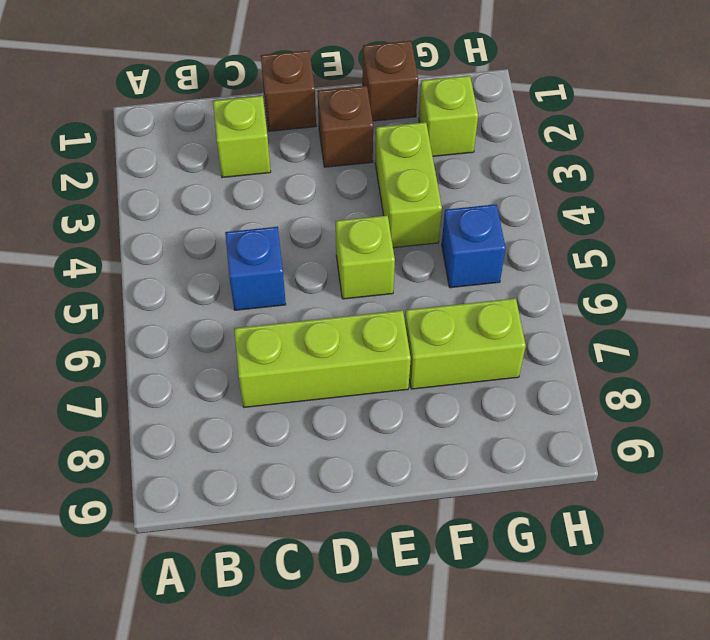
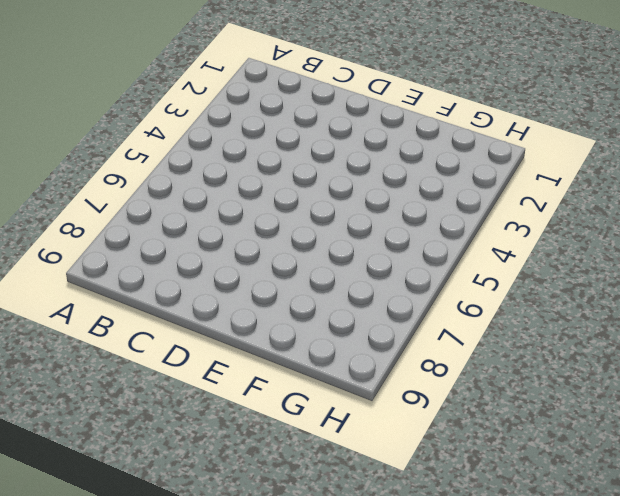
none -> lime brick C2 level 1
none -> blue brick C5 level 1

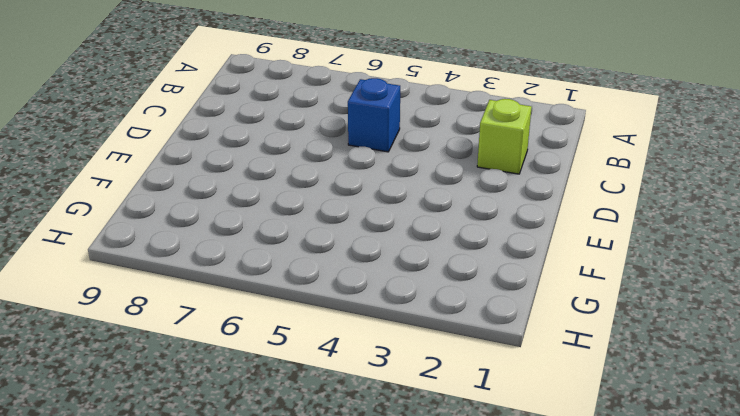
none -> lime brick C7:E7 level 1
none -> brown brick D1 level 1

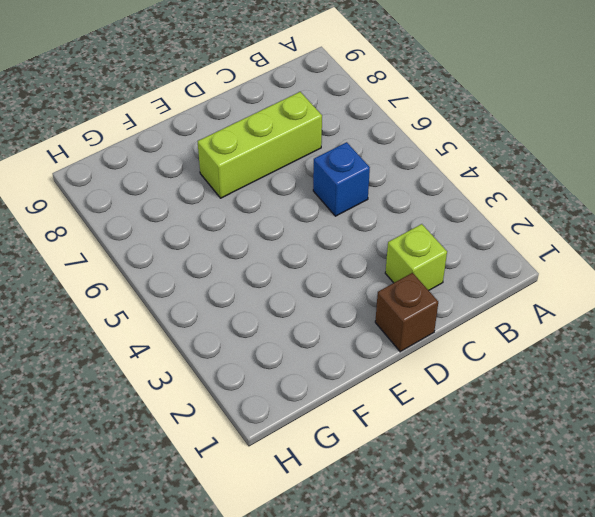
none -> brown brick E2 level 1
none -> lime brick E5 level 1

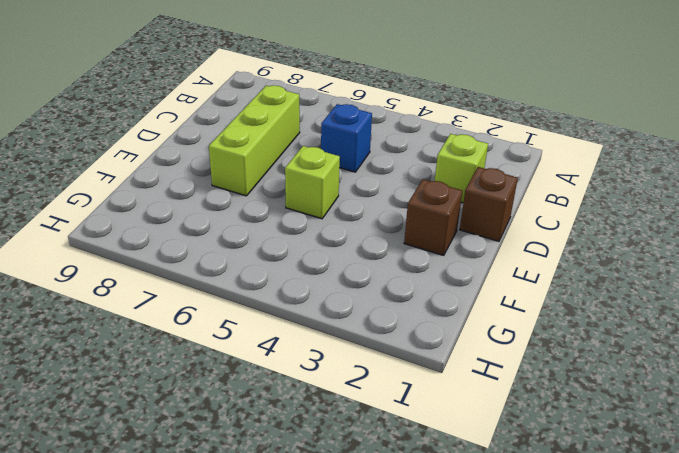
none -> brown brick F1 level 1
none -> lime brick F3:F4 level 1

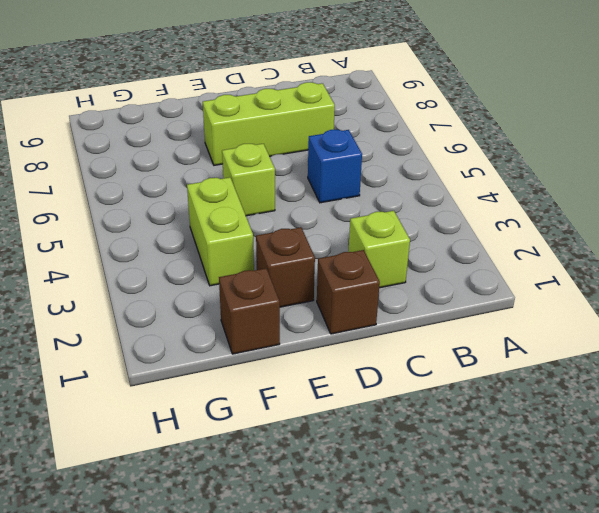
none -> lime brick F7:G7 level 1
none -> lime brick G2 level 1

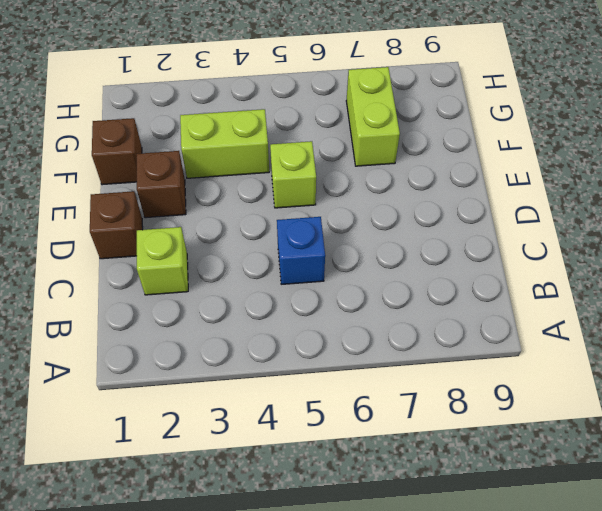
none -> lime brick C7:E7 level 1
none -> lime brick G2 level 1

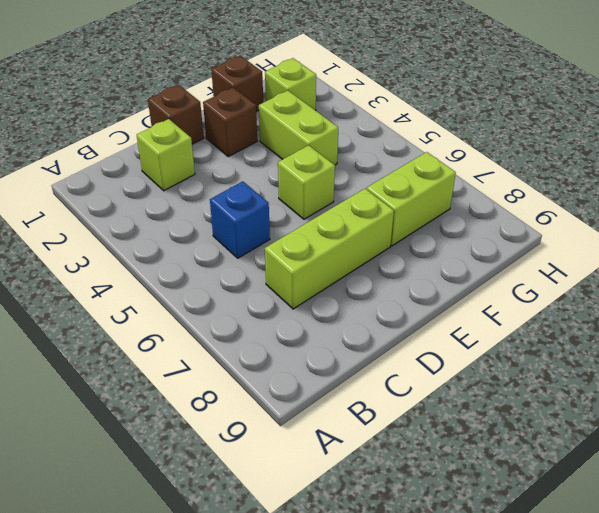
none -> blue brick G5 level 1

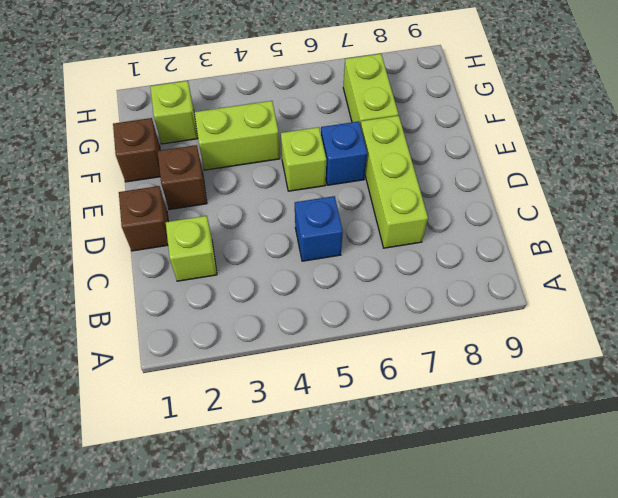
blue brick E6 level 1 -> blue brick G5 level 1

